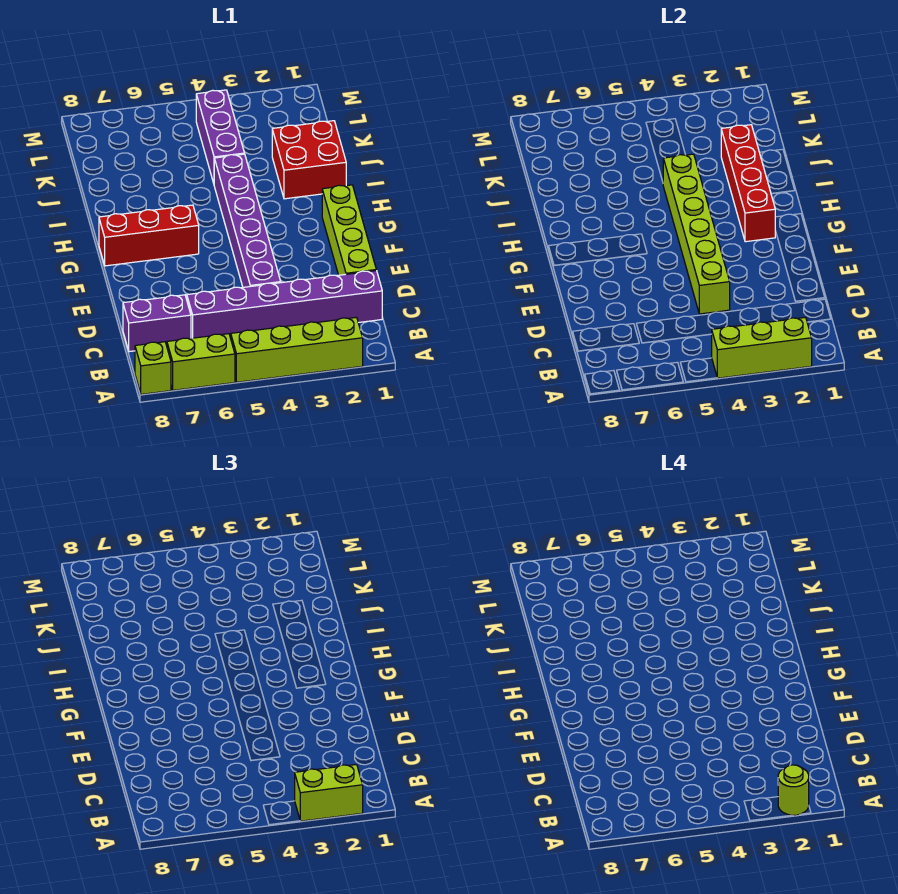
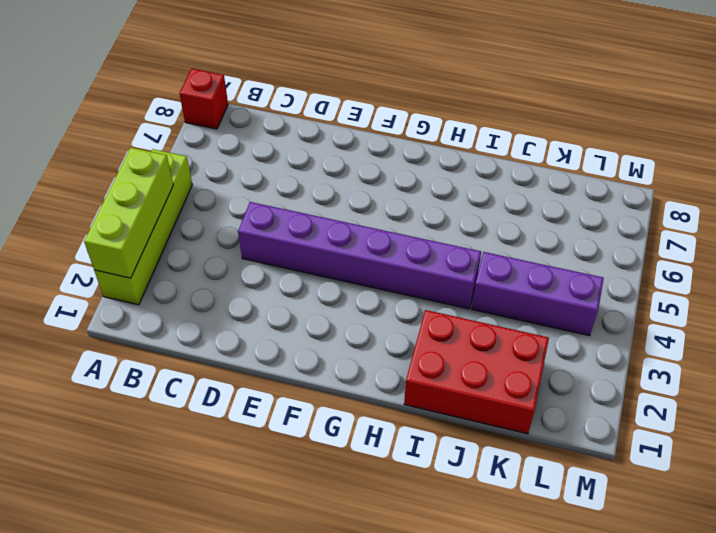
red brick A8 level 1 -> lime brick A8 level 1
red brick I1:K2 level 1 -> red brick I1:J2 level 1
none -> lime brick A6:A7 level 1
none -> purple brick C1:C6 level 1
none -> purple brick C7:C8 level 1

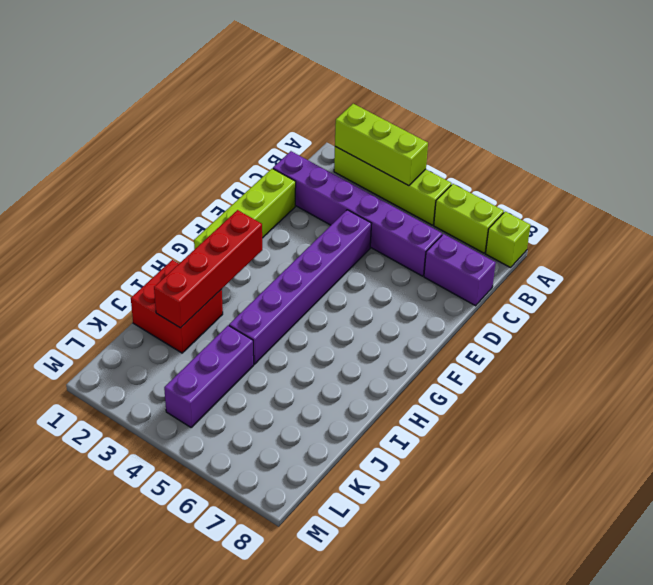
none -> red brick G6:G8 level 1
none -> lime brick D4:I4 level 2
none -> lime brick A2:A3 level 3

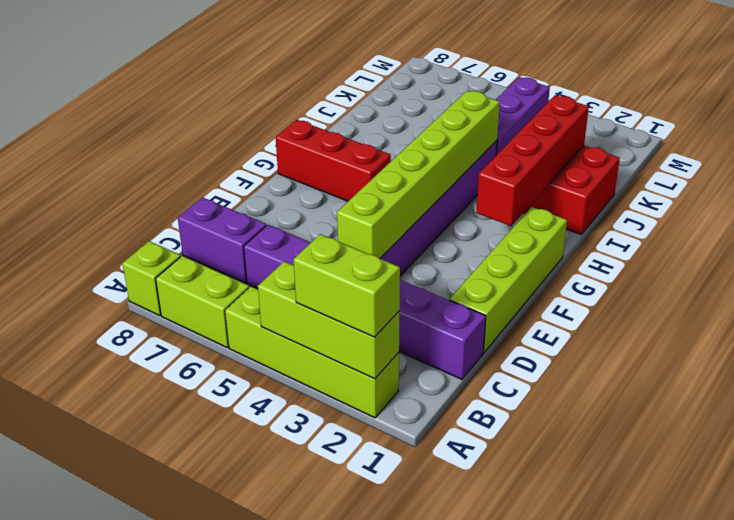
none -> lime round brick A2 level 4

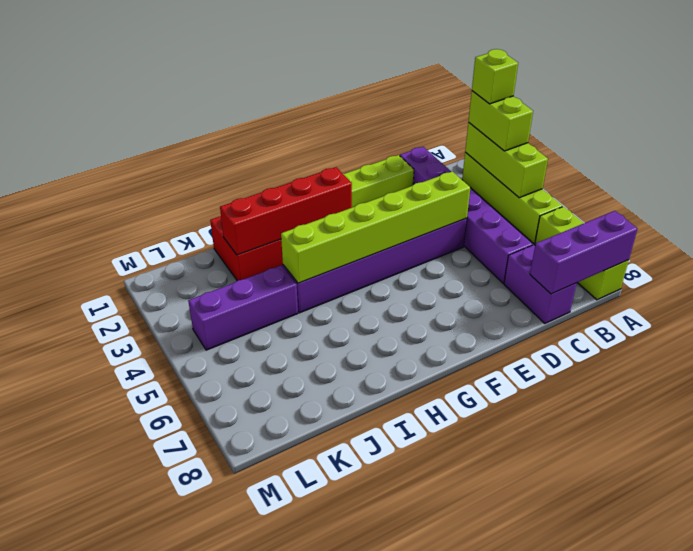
lime brick A2 level 4 -> lime round brick A2 level 4
purple brick A8:C8 level 2 -> none
none -> red brick G6:G8 level 1

